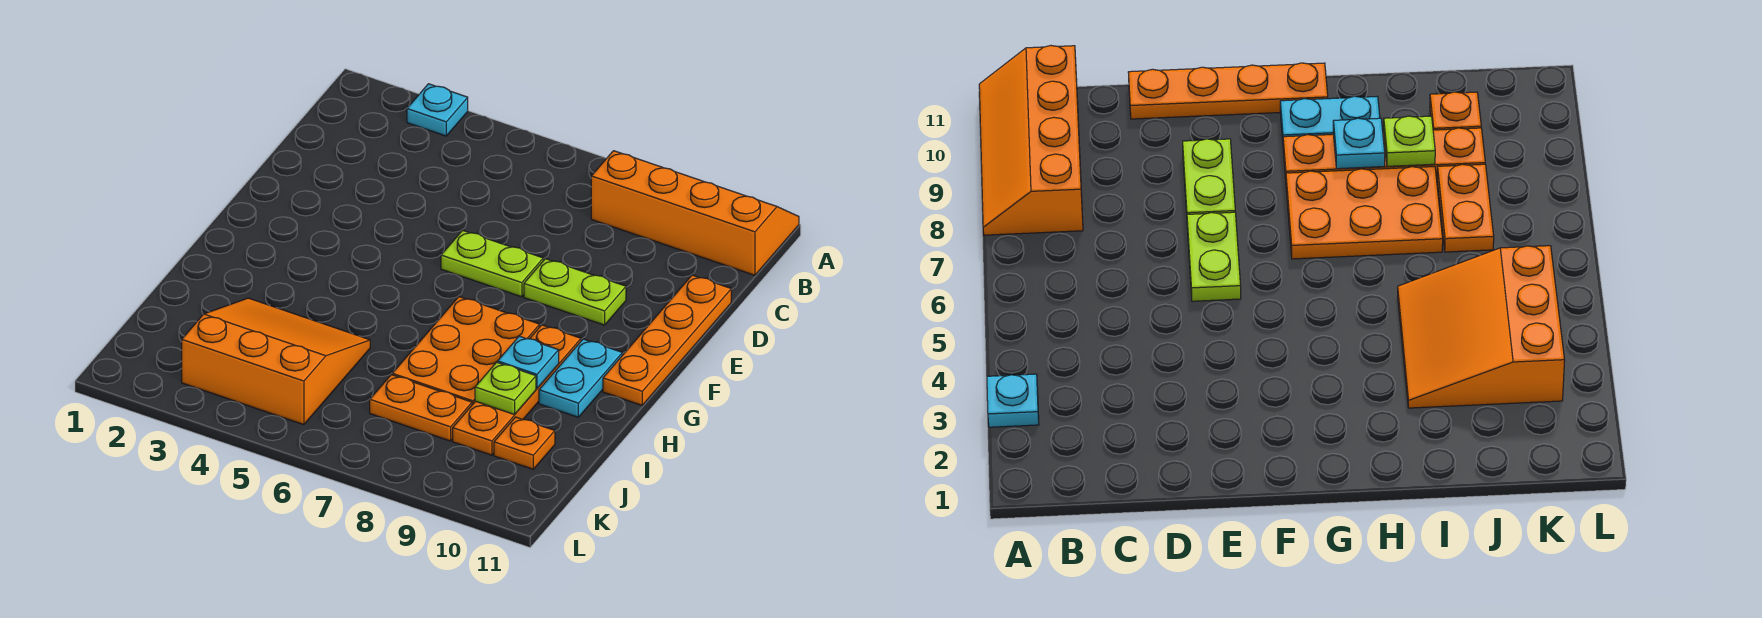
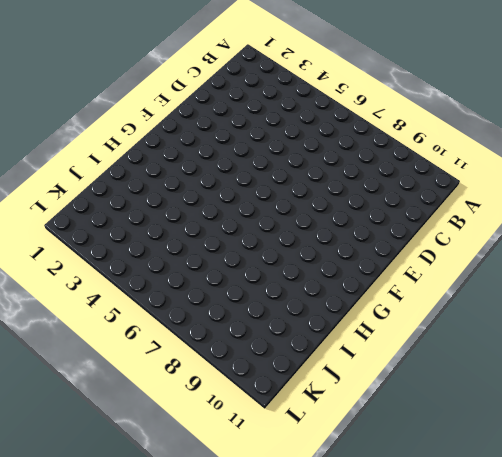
none -> cyan plate A3 level 1
none -> orange slope A8:B11 level 1 top B
none -> orange plate D11:G11 level 1

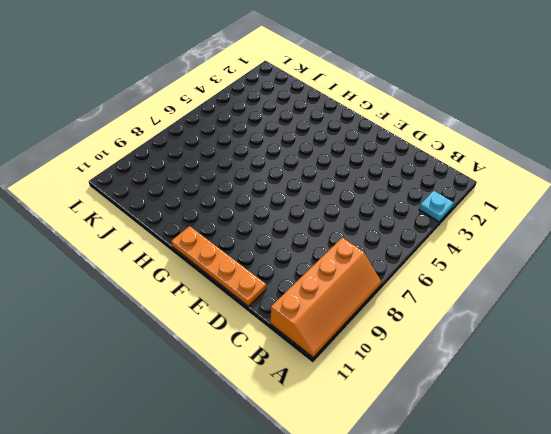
none -> lime plate E6:E7 level 1
none -> lime plate E8:E9 level 1
none -> orange plate G7:I8 level 1

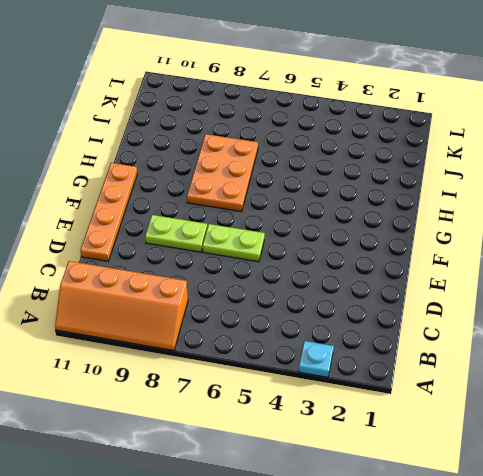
none -> orange plate G9:J9 level 1
none -> cyan plate G10:H10 level 1
none -> orange slope I3:K5 level 1 top K

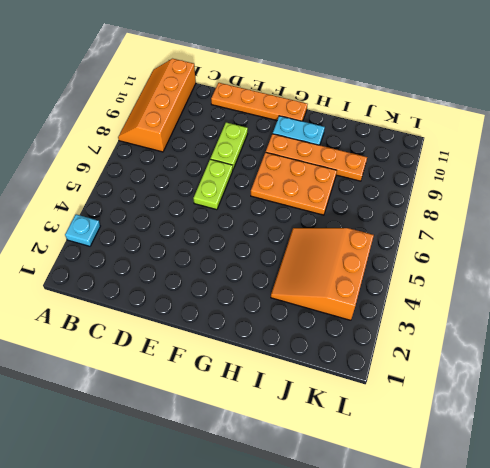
none -> orange plate J7:J8 level 1
none -> orange plate J10 level 1
none -> cyan plate H9 level 2

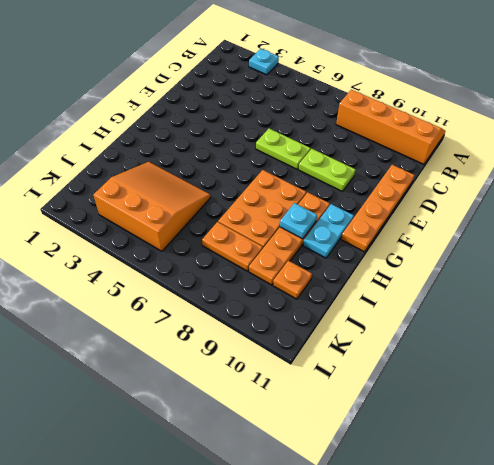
none -> lime plate I9 level 2

